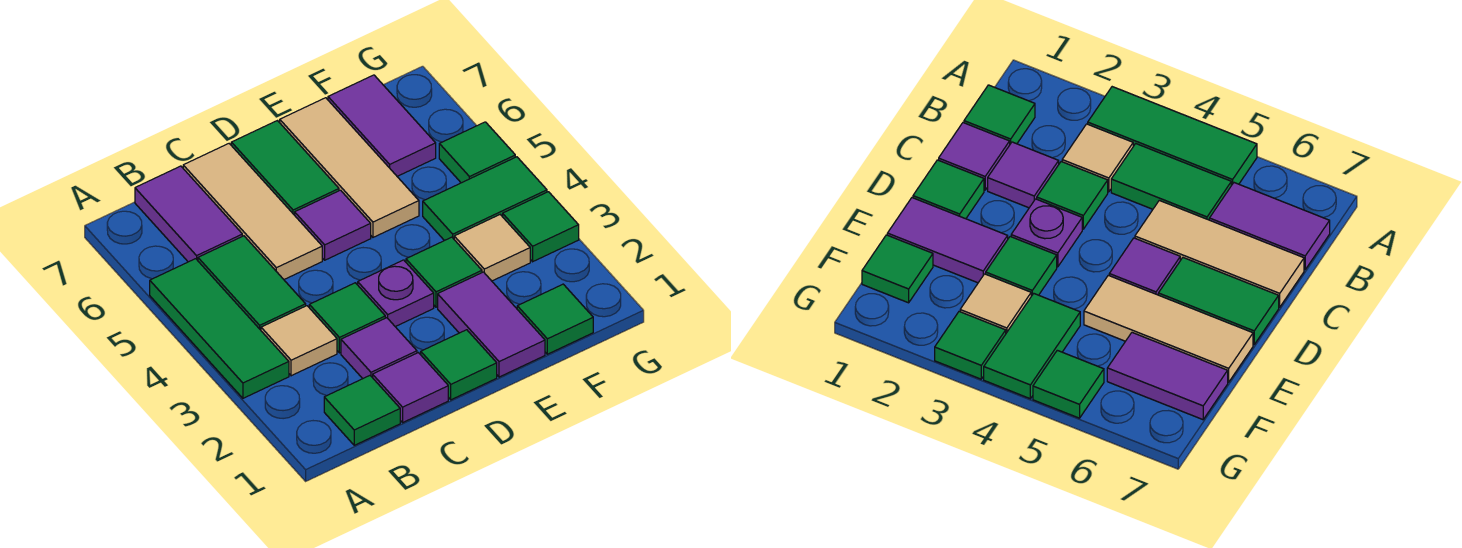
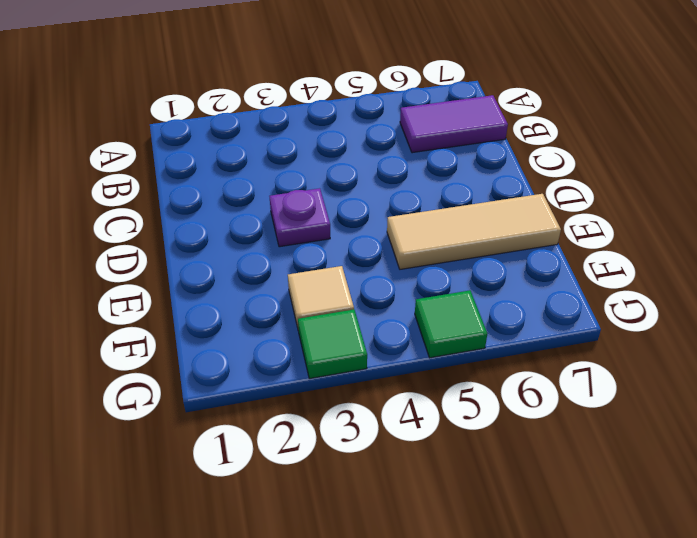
none -> green tile A3:A5 level 1
none -> green tile B1 level 1
none -> tan tile B3 level 1

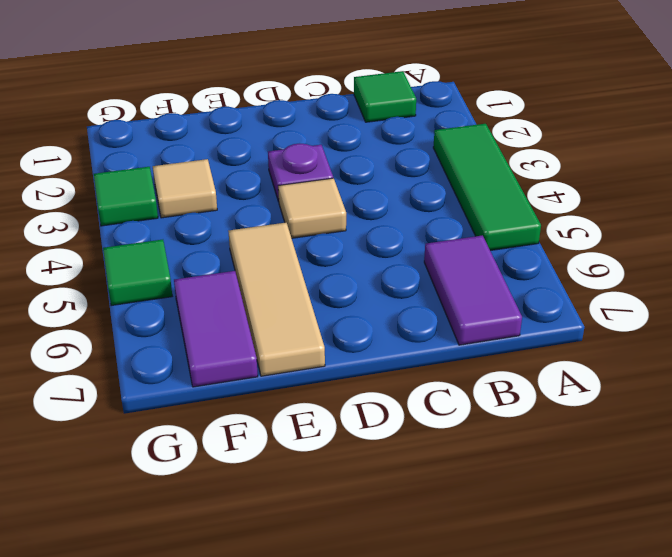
tan tile D4 level 1 -> tan tile B3 level 1
none -> green tile B4:B5 level 1
none -> purple tile C1 level 1
none -> purple tile C2 level 1

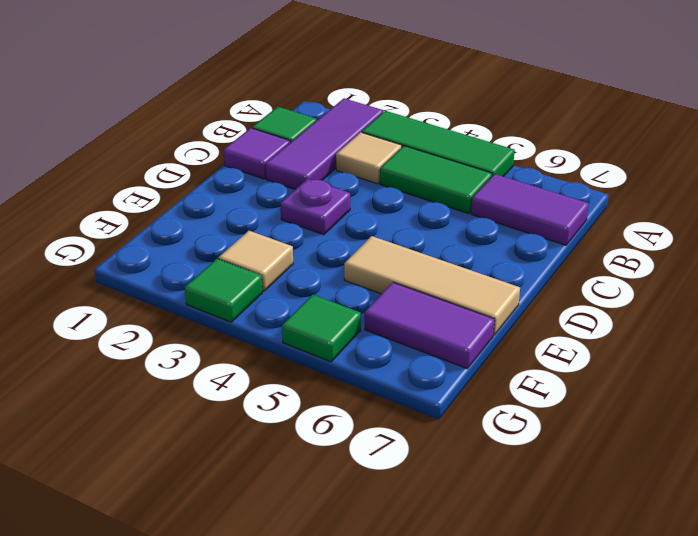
purple tile A2:C2 level 1 -> purple tile C2 level 1
none -> green tile C3 level 1
none -> tan tile C5:C7 level 1
none -> green tile D1 level 1

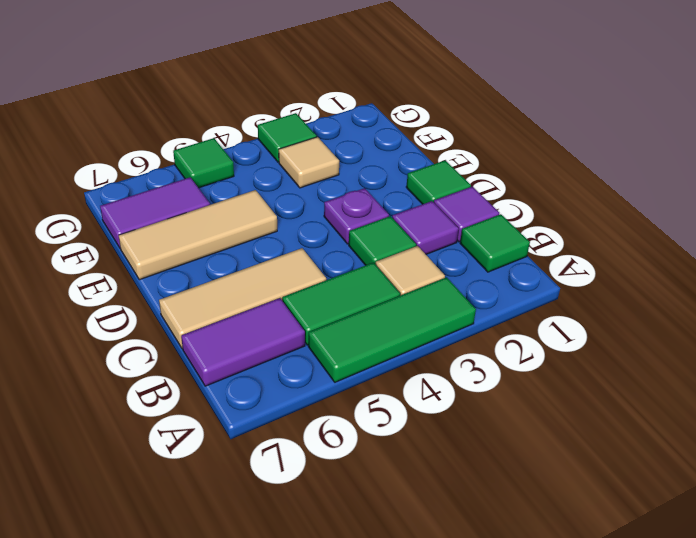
none -> purple tile D5 level 1
none -> green tile D6:D7 level 1
none -> purple tile E1:E2 level 1

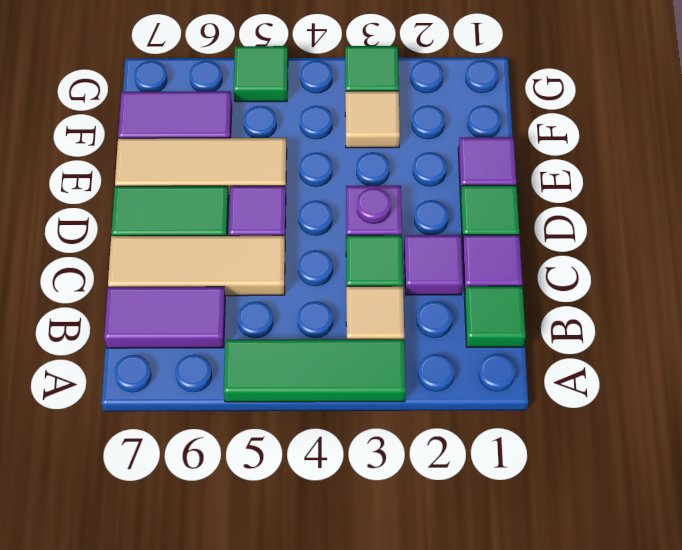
purple tile E1 level 1 -> purple tile E1:E2 level 1
none -> green tile B4:B5 level 1
none -> green tile E3 level 1
none -> green tile F1 level 1

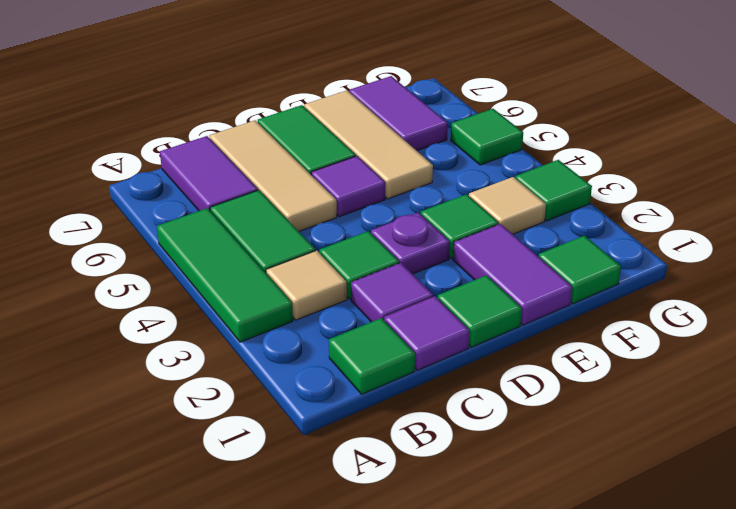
none -> green tile F4:G4 level 1

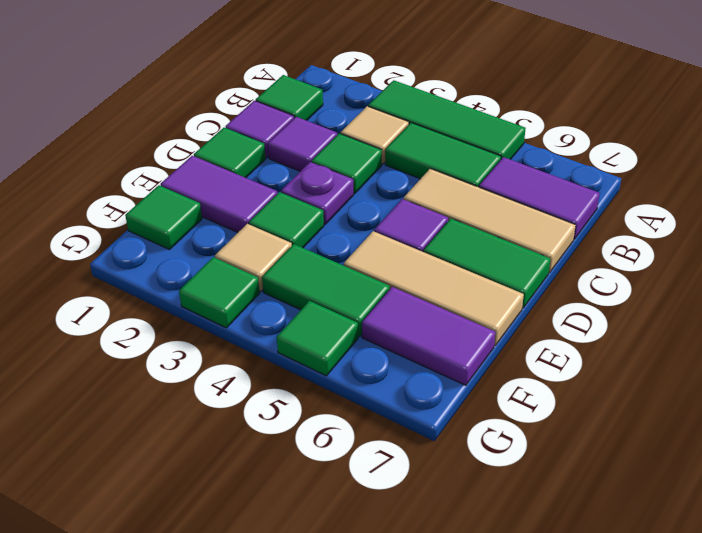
green tile F4:F5 level 1 -> green tile F4:G4 level 1

